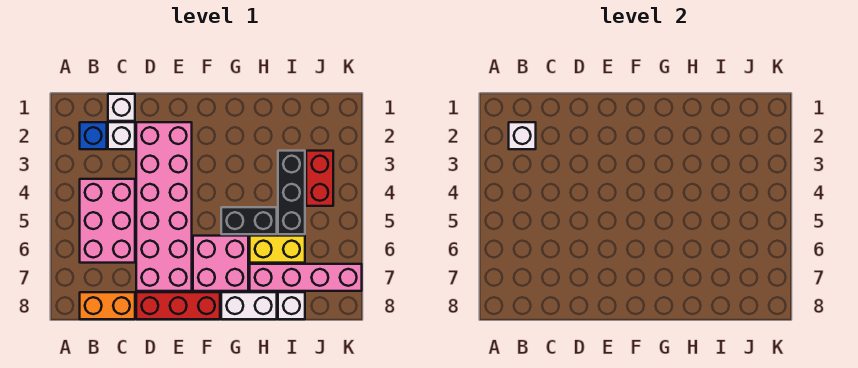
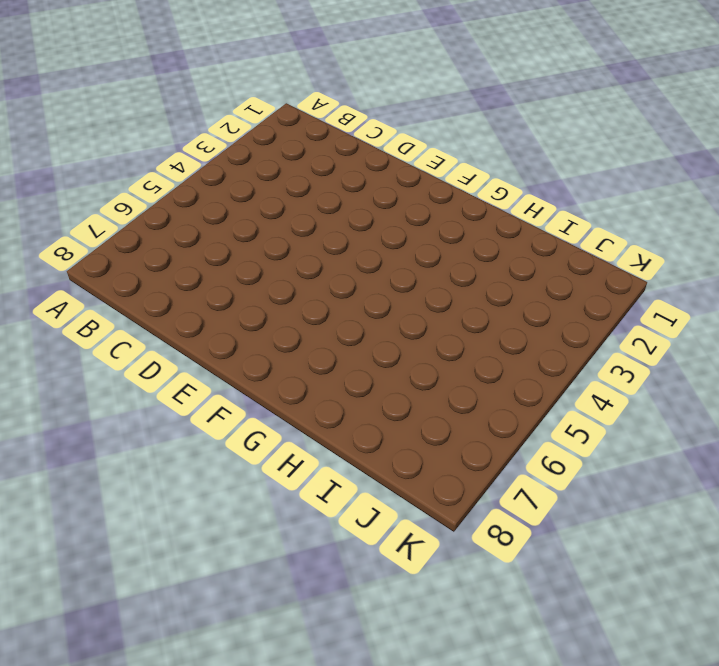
none -> blue brick B2 level 1
none -> pink brick B4:C6 level 1
none -> orange brick B8:C8 level 1

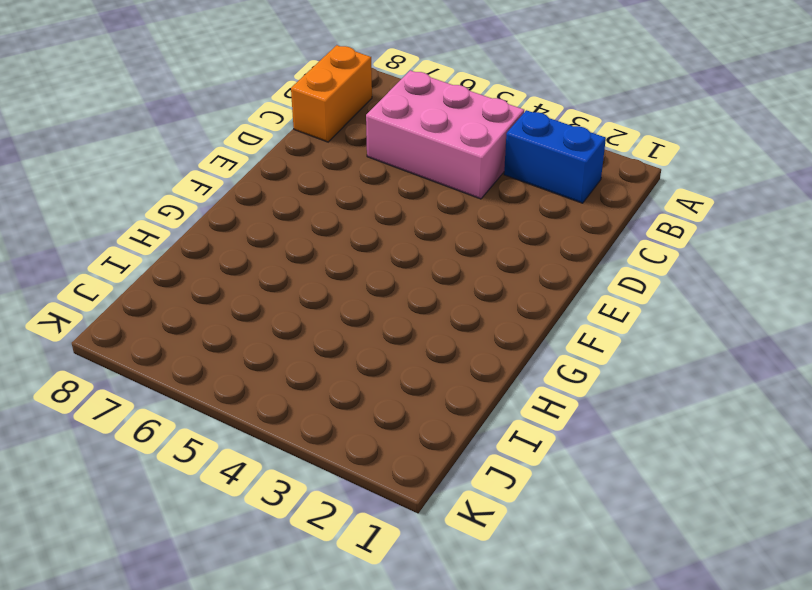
blue brick B2:B3 level 1 -> blue brick B2 level 1
none -> white brick C1 level 1
none -> white brick C2 level 1
none -> pink brick D2:E7 level 1

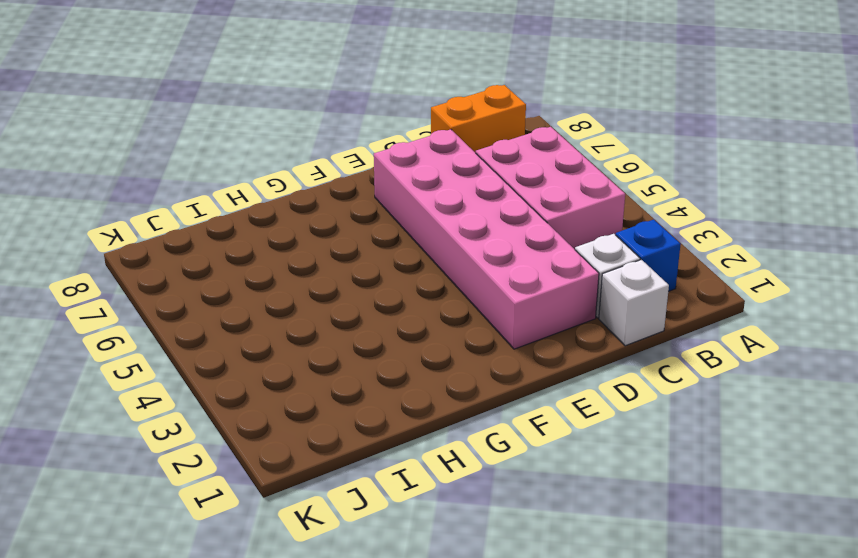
none -> red brick D8:F8 level 1
none -> pink brick F6:G7 level 1
none -> black brick G5:H5 level 1

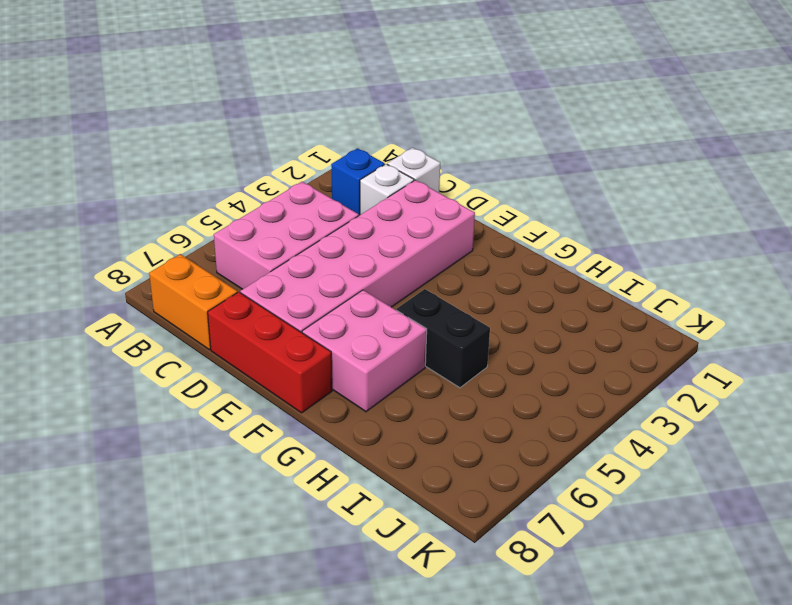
none -> white brick G8:H8 level 1
none -> yellow brick H6:I6 level 1
none -> pink brick H7:K7 level 1

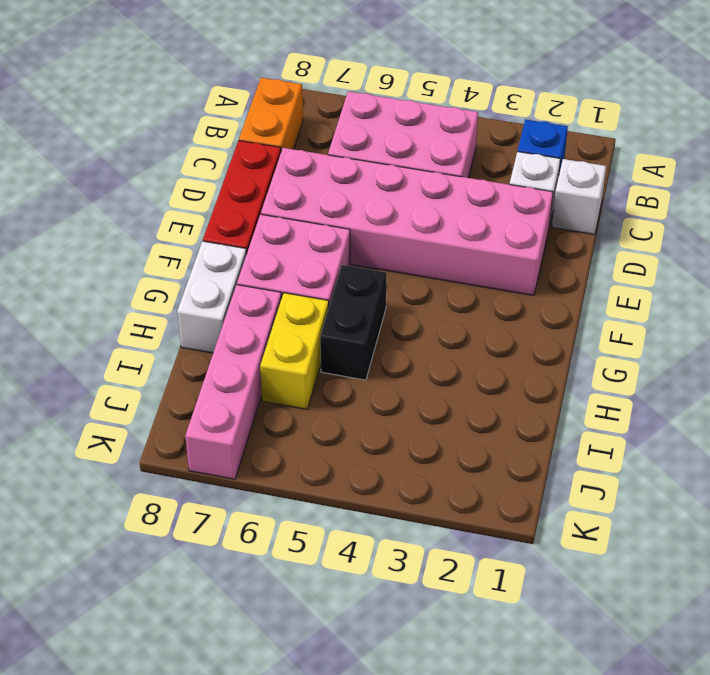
none -> black brick I3:I5 level 1
none -> white brick I8 level 1
none -> red brick J3:J4 level 1

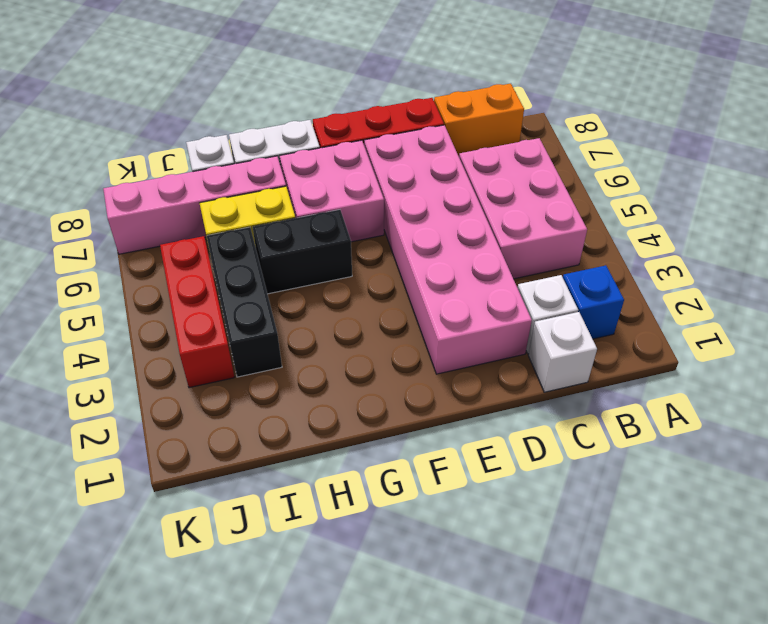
red brick J3:J5 level 1 -> red brick J3:J4 level 1
none -> white brick B2 level 2

